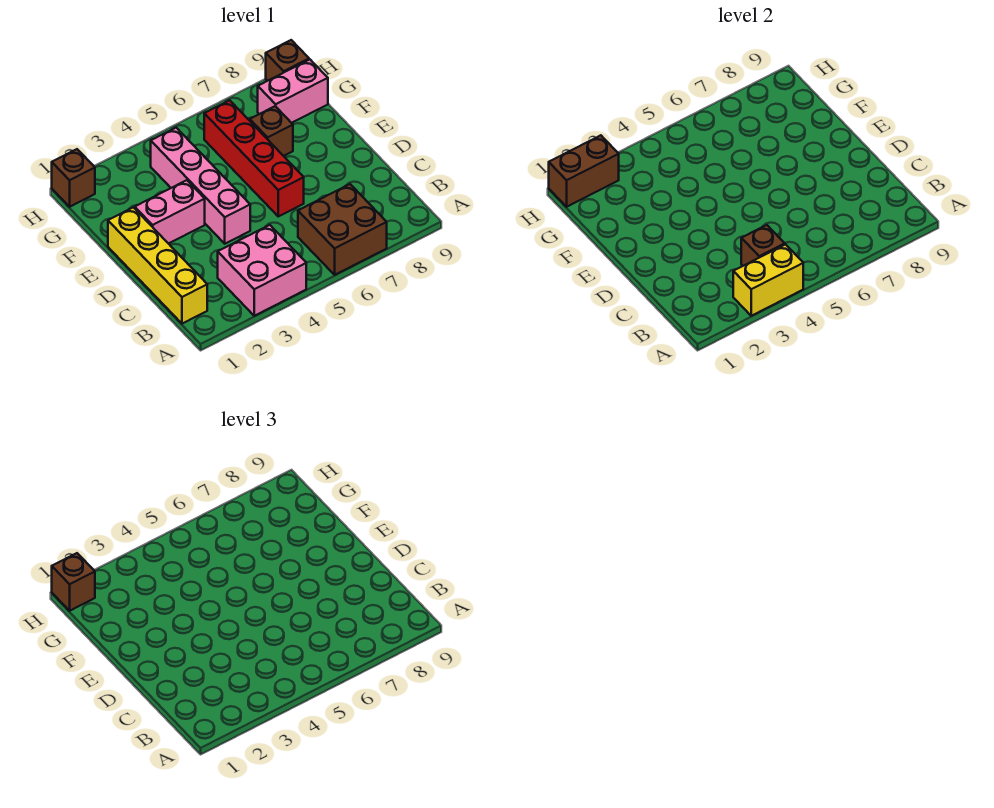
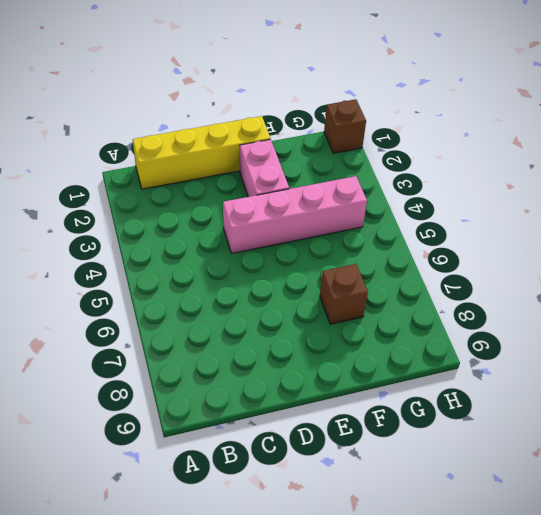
none -> pink brick A3:B4 level 1
none -> brown brick A6:B7 level 1
none -> red brick D6:G6 level 1

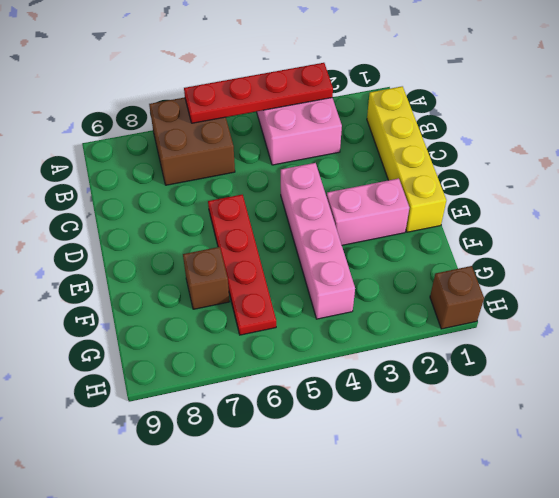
red plate A3:A6 level 2 -> yellow brick A3:A4 level 2
red plate D6:G6 level 1 -> red brick D6:G6 level 1
none -> pink brick G8:G9 level 1
none -> brown brick H9 level 1
none -> brown brick B4 level 2

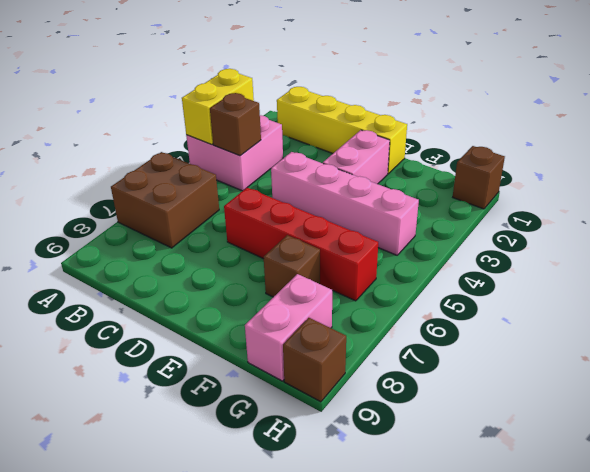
none -> brown brick H1:H2 level 2
none -> brown brick H1 level 3

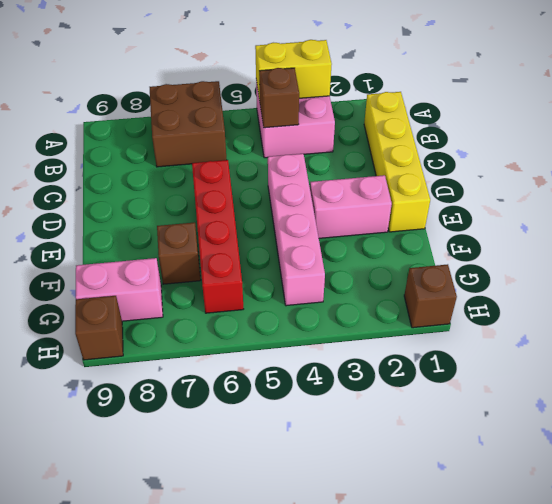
none -> brown brick H1:H2 level 2
none -> brown brick H1 level 3

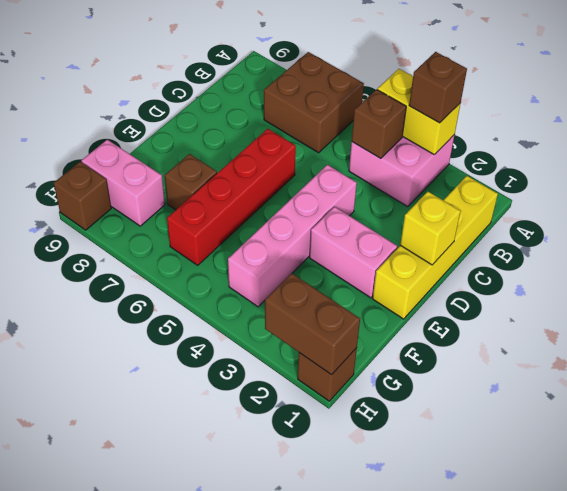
brown brick A3 level 3 -> brown brick H1 level 3
yellow brick D1 level 2 -> none

